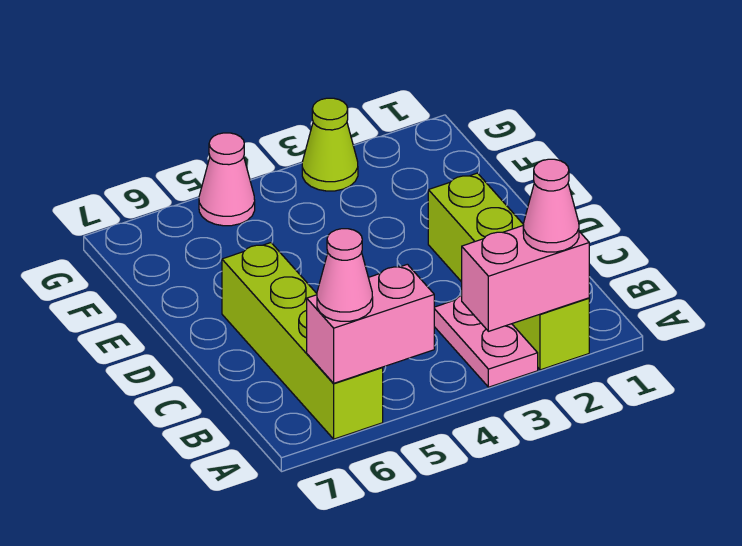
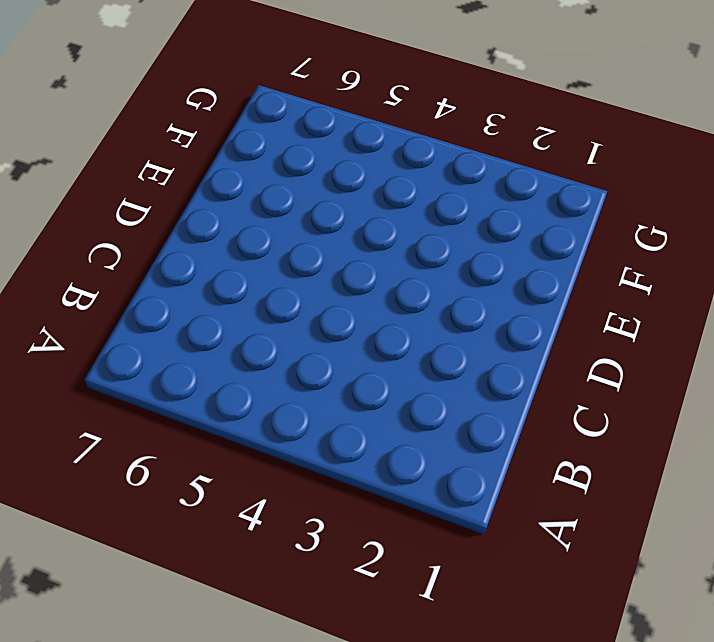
none -> lime brick A2:D2 level 1
none -> pink plate A3:B3 level 1

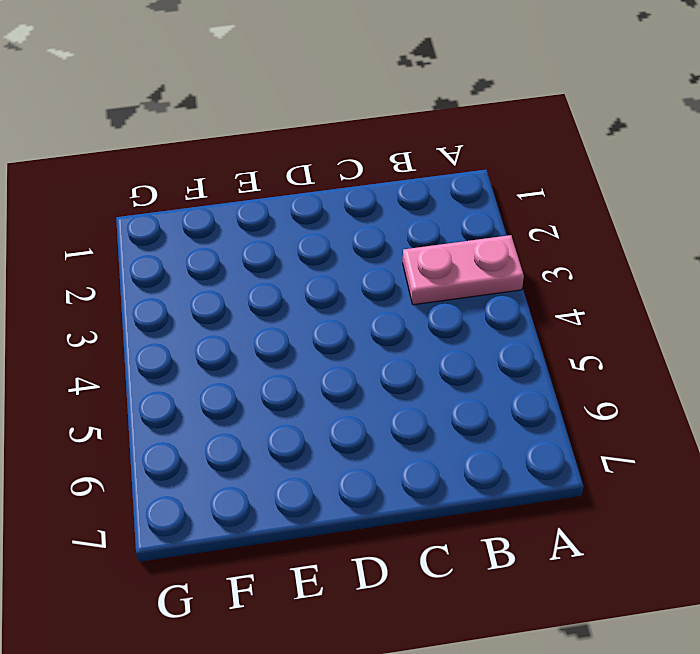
none -> lime brick A2:D2 level 1
none -> lime brick A6:D6 level 1

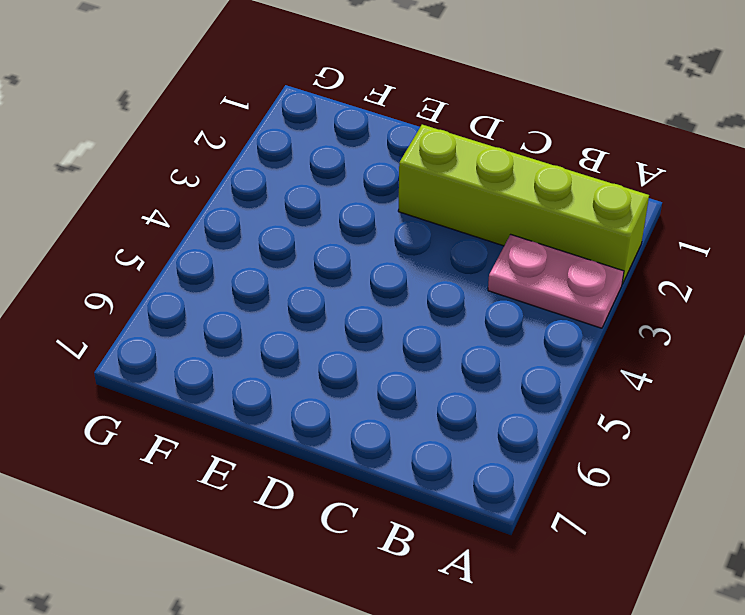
none -> lime brick A6:D6 level 1
none -> lime cone G3 level 1

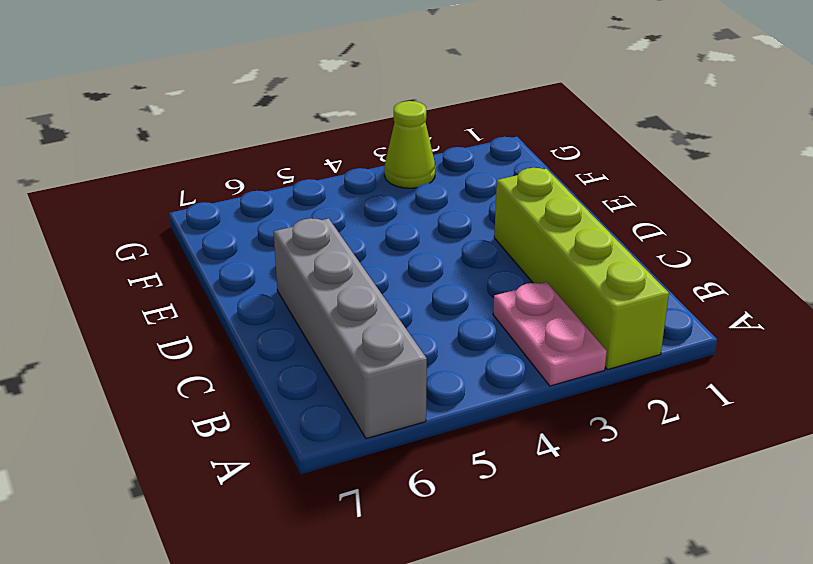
grey brick A6:D6 level 1 -> lime brick A6:D6 level 1
none -> pink cone G5 level 1
none -> pink brick A2:A3 level 2

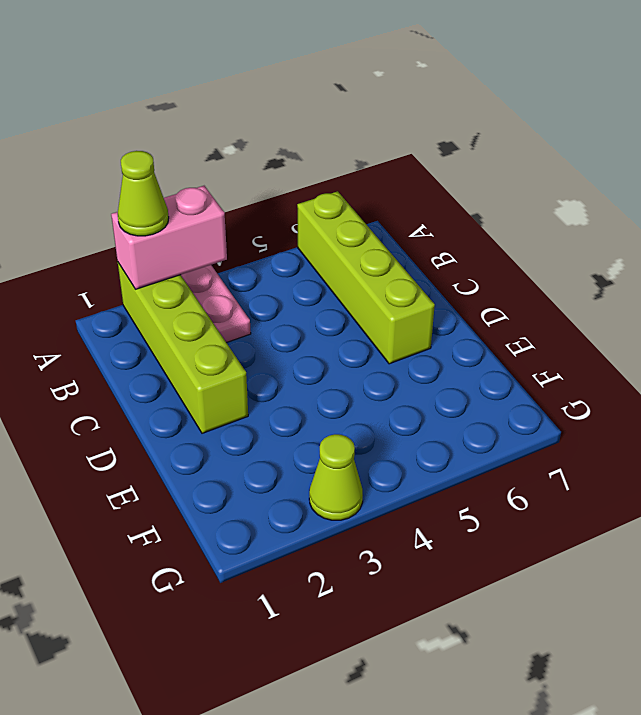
lime cone A2 level 3 -> pink cone A2 level 3
none -> pink cone G5 level 1
none -> pink brick A5:A6 level 2

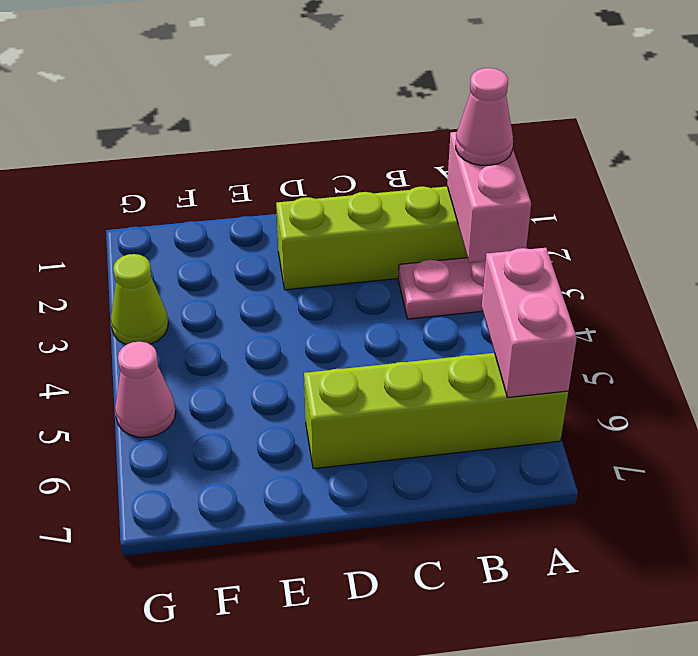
none -> pink cone A6 level 3

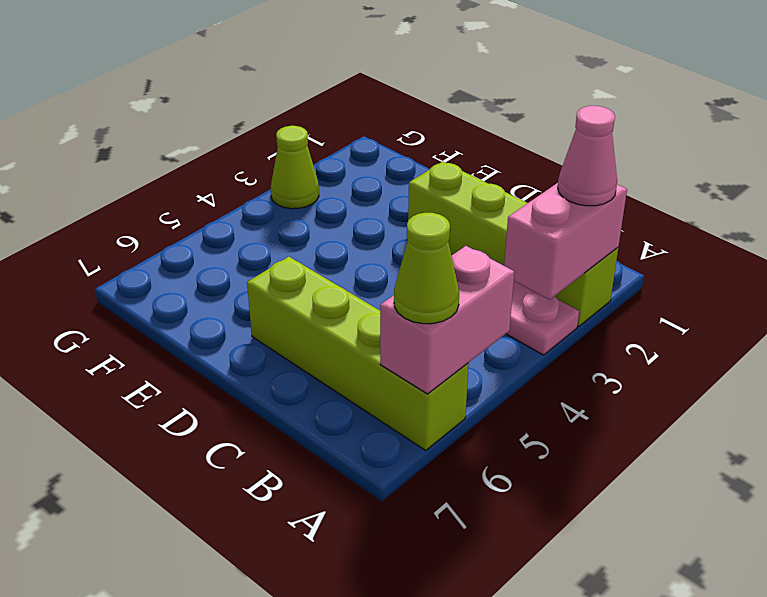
lime cone A6 level 3 -> pink cone A6 level 3
none -> pink cone G5 level 1

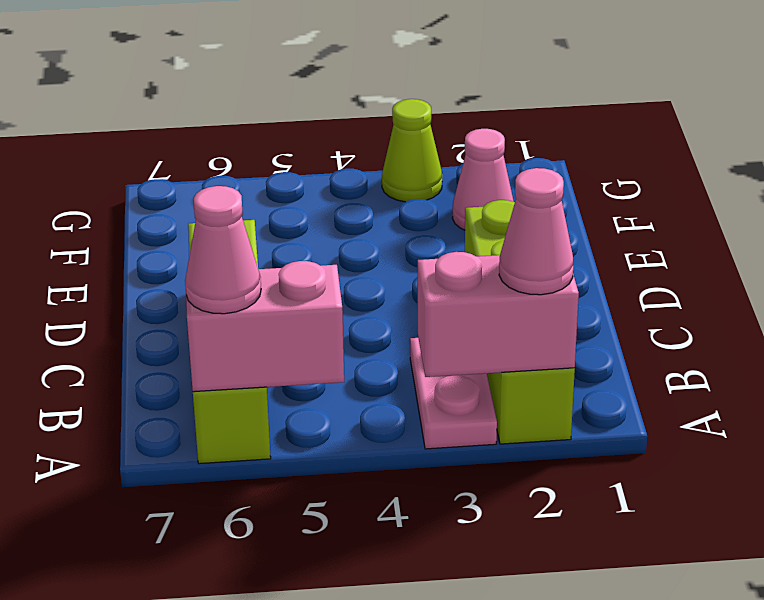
pink cone F2 level 1 -> pink cone G5 level 1

